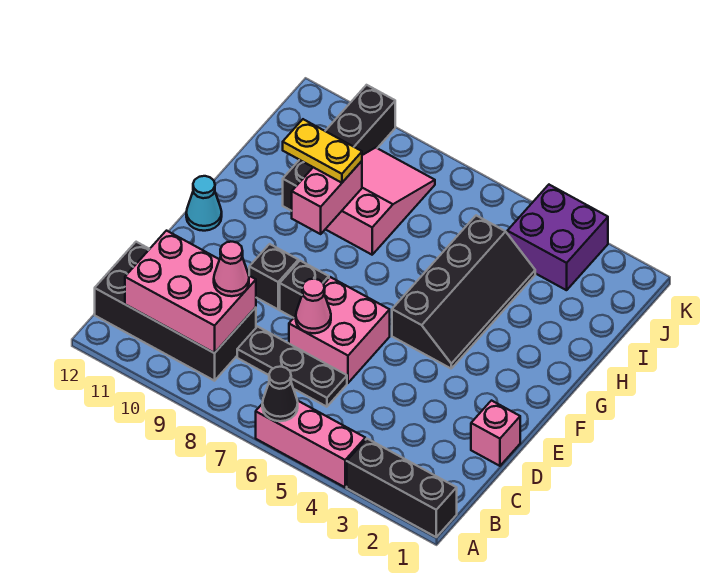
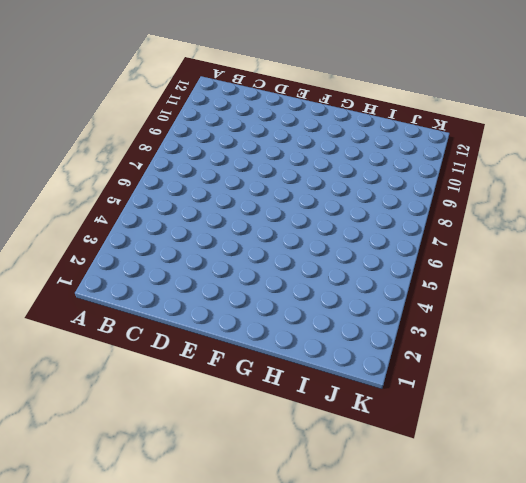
none -> black brick A1:A3 level 1
none -> pink brick A4:A6 level 1
none -> black brick B9:C12 level 1

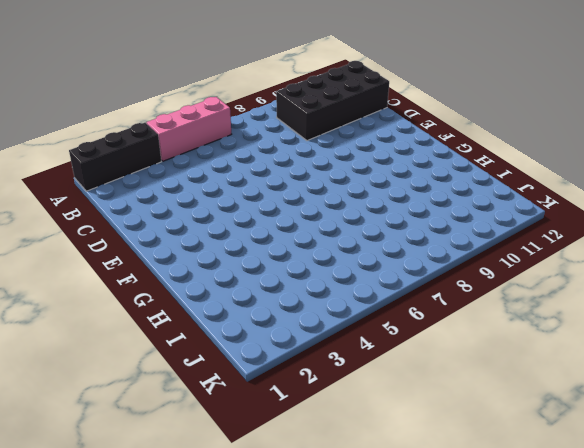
none -> black plate C6:C8 level 1
none -> pink brick D1 level 1
none -> pink brick D6:E7 level 1

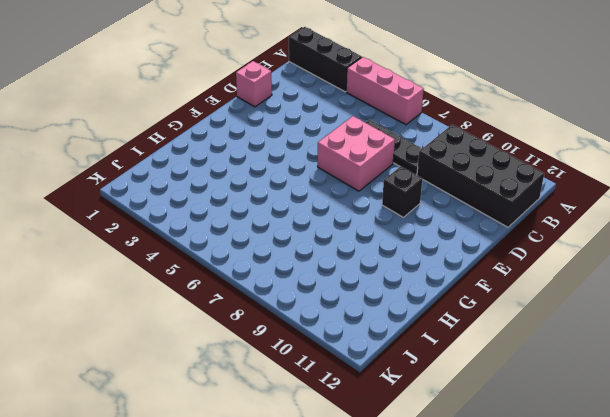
none -> black brick E8 level 1
none -> black slope F4:I5 level 1 top 5
none -> cyan cone F12 level 1

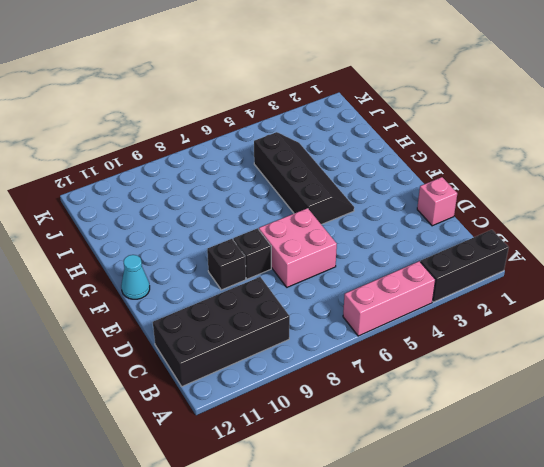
none -> black plate C6:C8 level 1
none -> pink slope H8:J9 level 1 top H
none -> black brick H10:K10 level 1

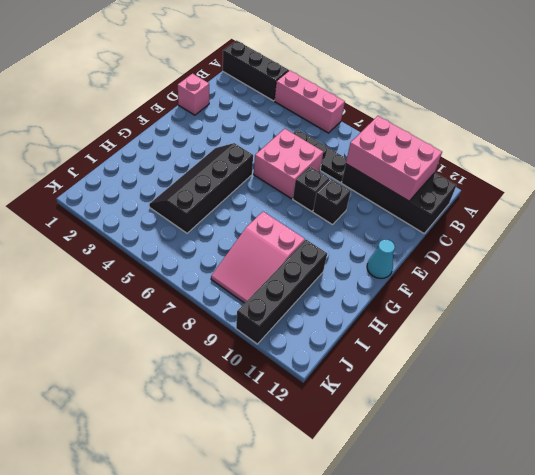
none -> purple brick J3:K4 level 1
none -> black cone A6 level 2
none -> pink cone D7 level 2

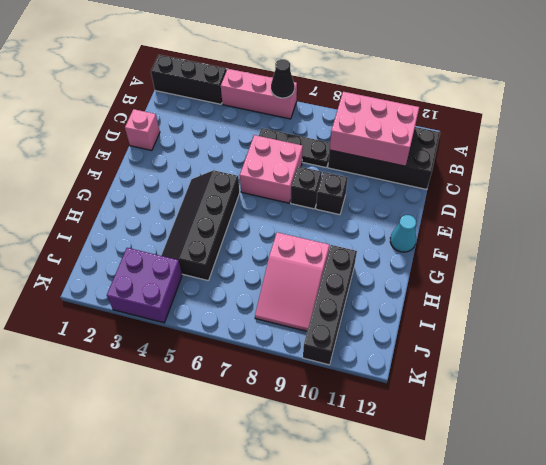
none -> pink cone D7 level 2
none -> pink brick G9:H9 level 2
none -> pink cone C9 level 3

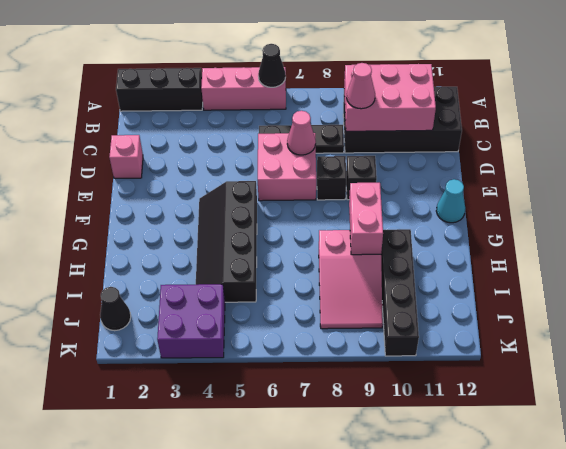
black cone J1 level 1 -> none
none -> yellow plate H9:H10 level 3

